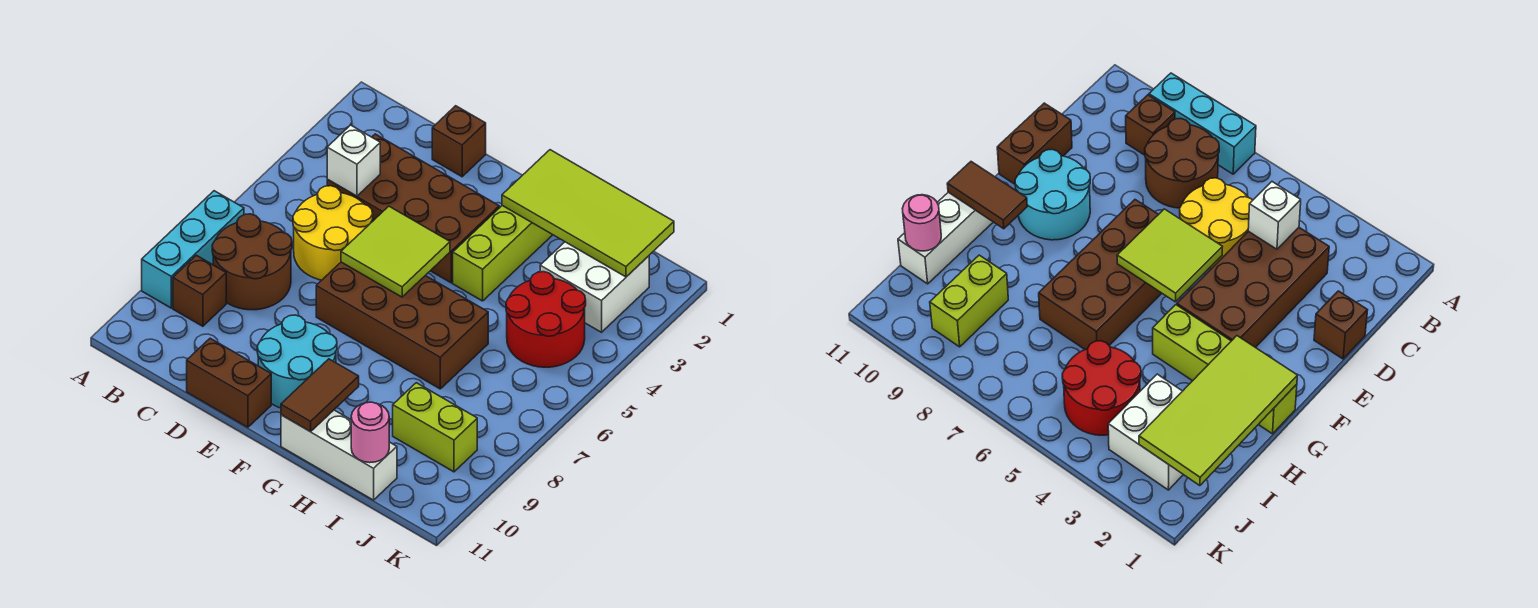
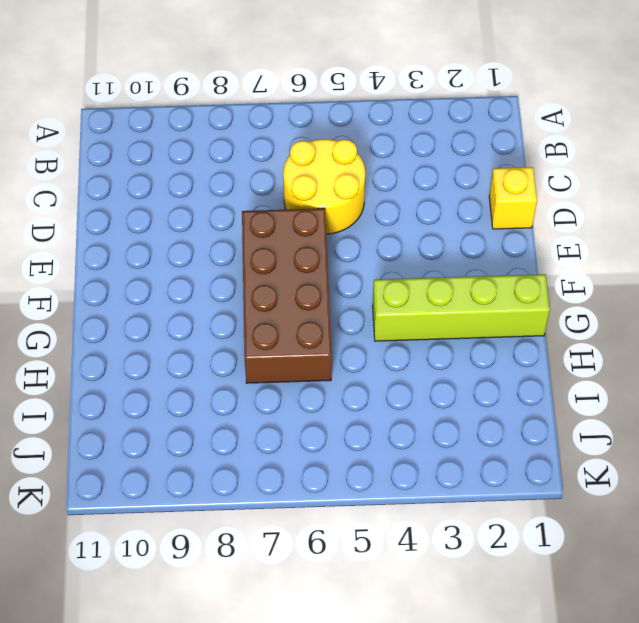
yellow brick D1 level 1 -> brown brick D1 level 1
none -> cyan brick A7:A9 level 1
none -> brown round brick B7:C8 level 1
none -> brown brick B9 level 1

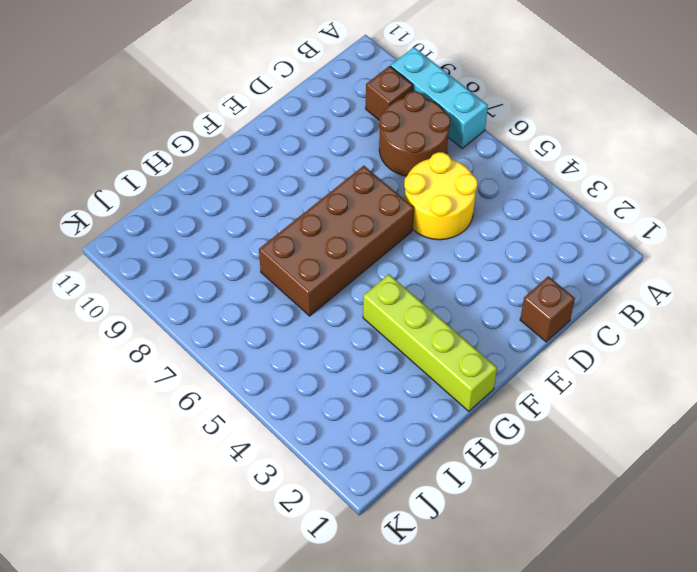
none -> brown brick C3:F4 level 1
none -> brown brick D11:E11 level 1
none -> cyan round brick E9:F10 level 1

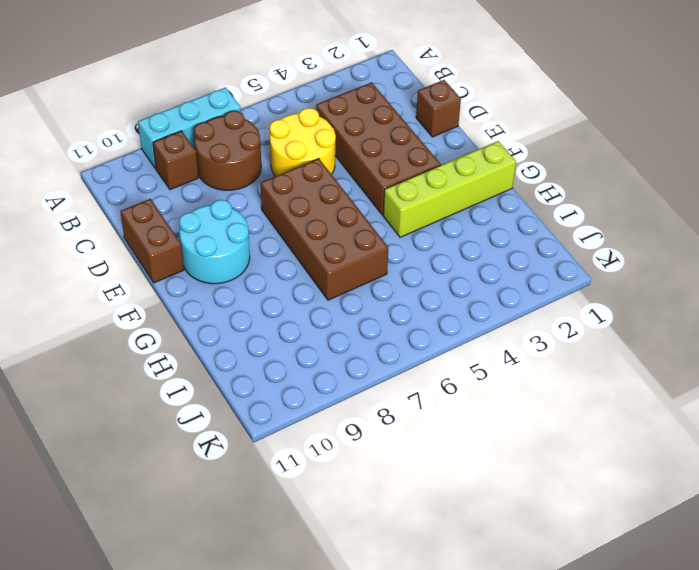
none -> white brick G11:I11 level 1
none -> white brick I2:J3 level 1
none -> red round brick I4:J5 level 1

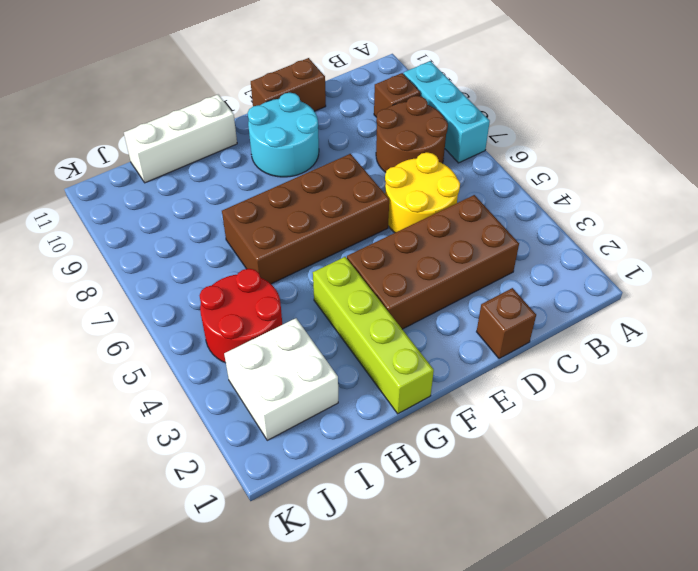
none -> lime brick I9:J9 level 1
none -> white brick C4 level 2
none -> lime tile E5:F6 level 2

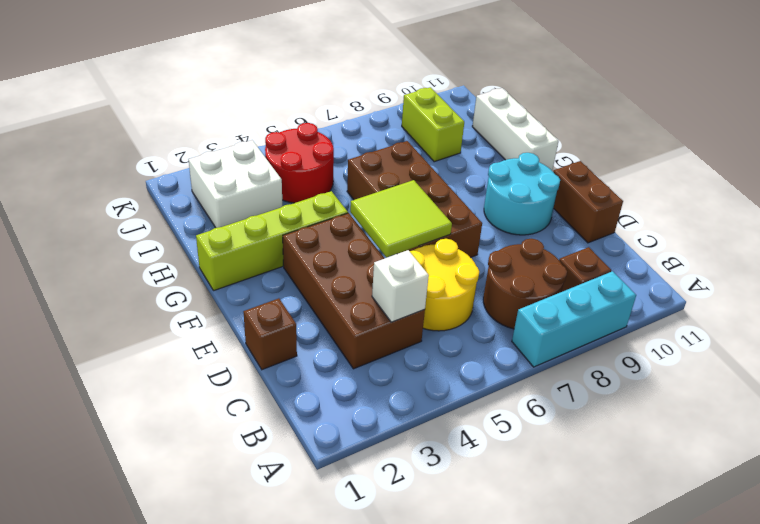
none -> lime tile G1:J2 level 2
none -> brown tile G10:G11 level 2
none -> pink round brick I11 level 2

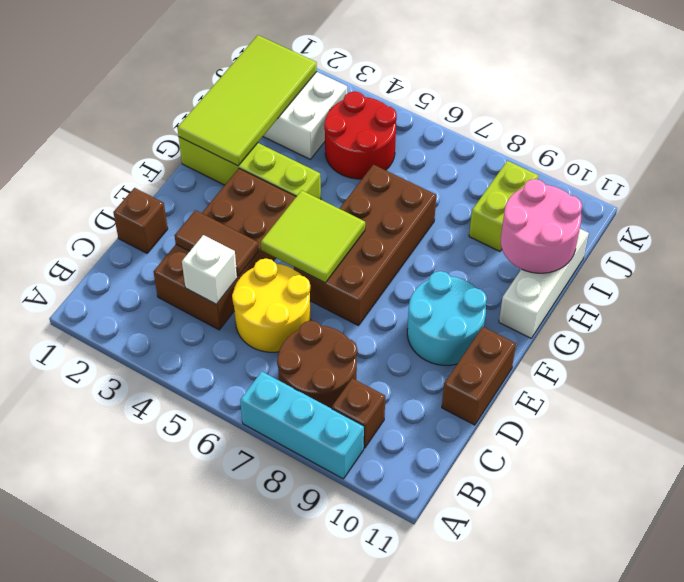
brown tile D3:D4 level 2 -> brown tile G10:G11 level 2
pink round brick H10:I11 level 2 -> pink round brick I11 level 2

